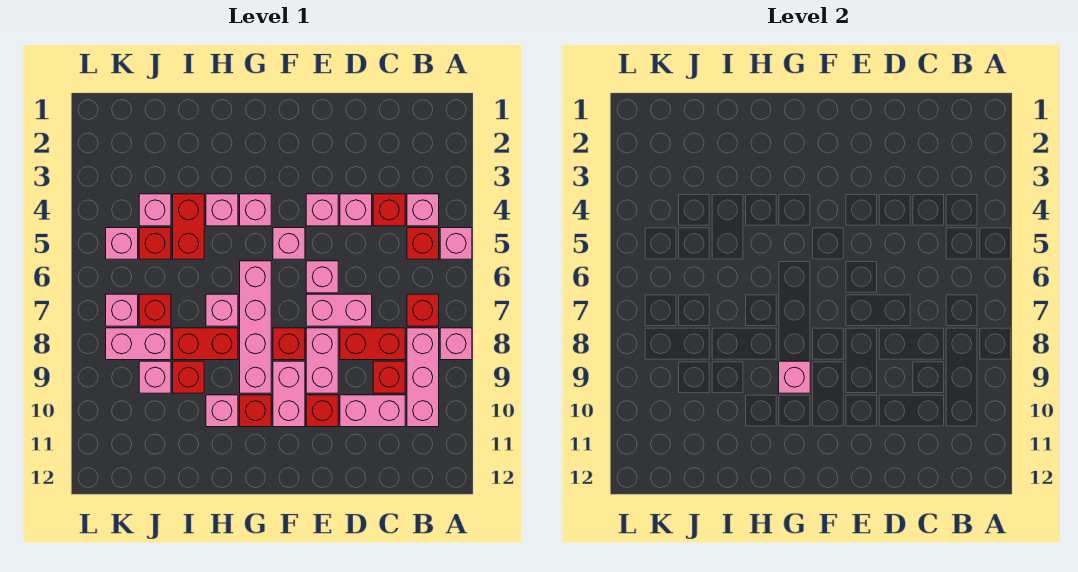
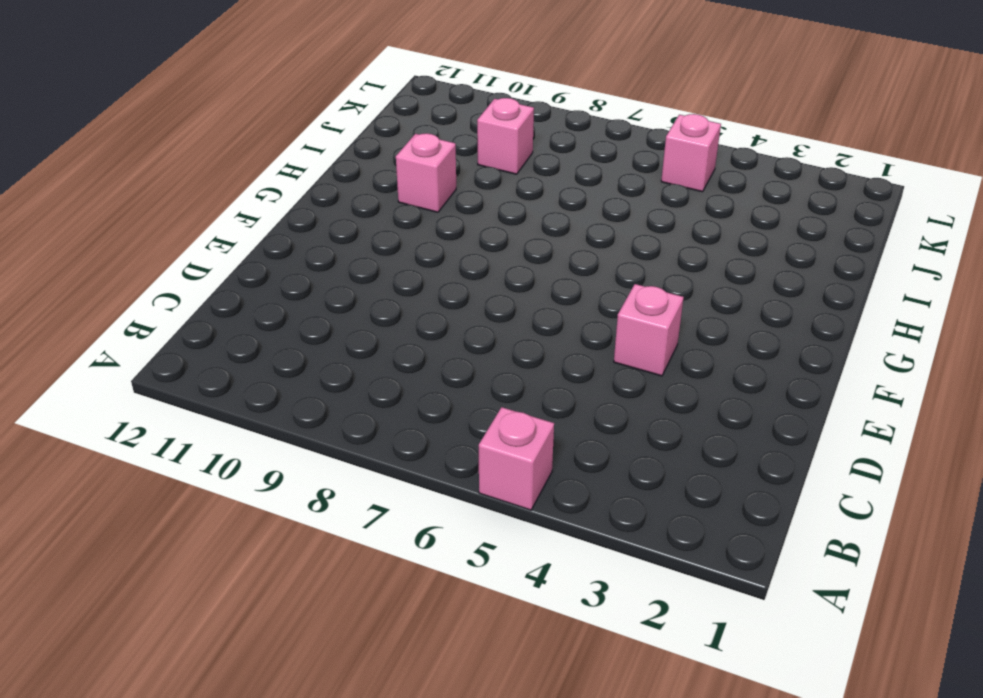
none -> pink brick A8 level 1
none -> pink brick B4 level 1
none -> red brick B5 level 1
none -> red brick B7 level 1

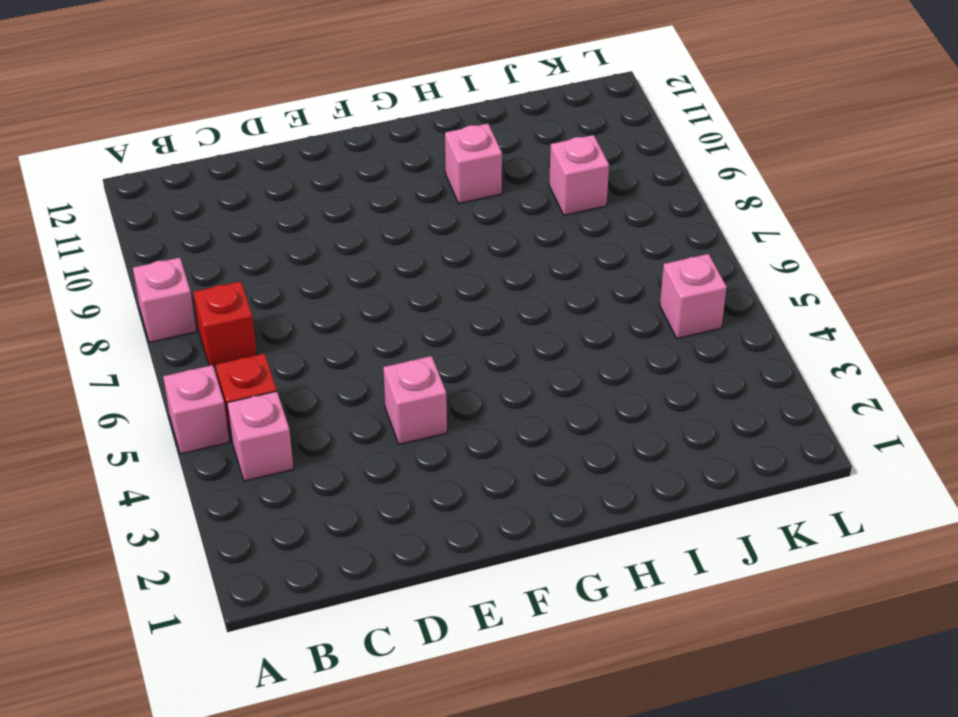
none -> pink brick B8:B10 level 1
none -> red brick C4 level 1
none -> red brick C8:D8 level 1
none -> red brick C9 level 1

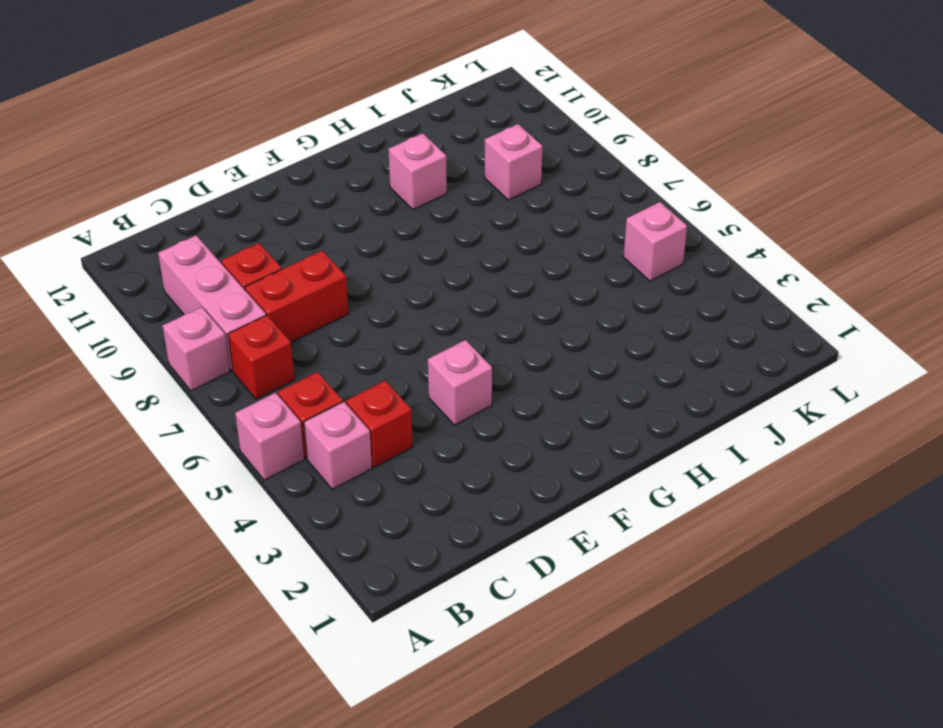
none -> pink brick C10:D10 level 1
none -> pink brick D4 level 1
none -> pink brick D7:E7 level 1
none -> pink brick E6 level 1

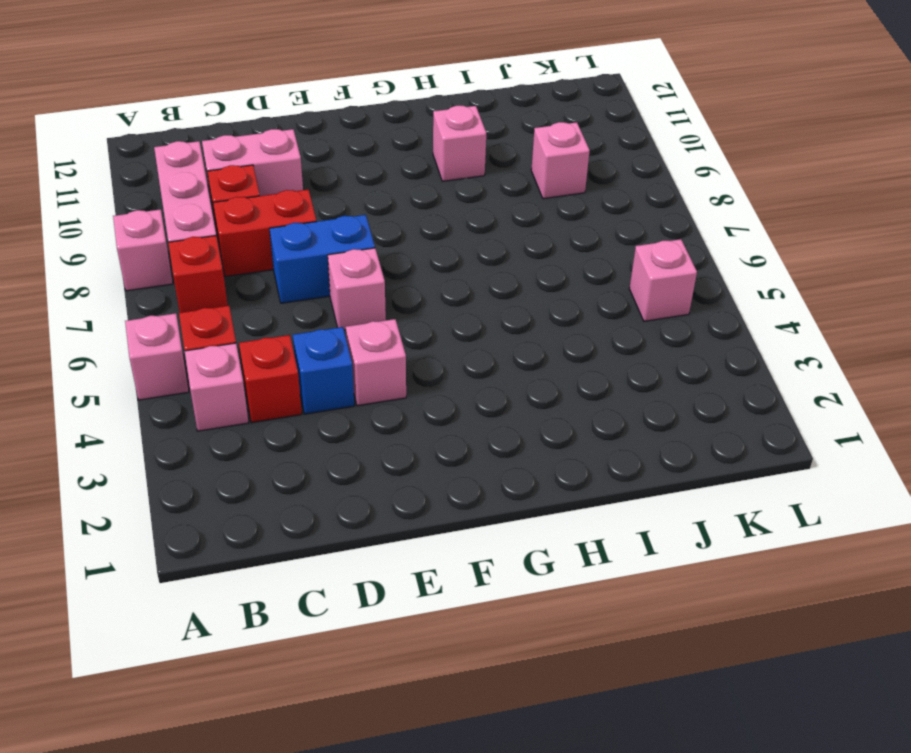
blue brick D4 level 1 -> pink brick D4 level 1
blue brick D7:E7 level 1 -> pink brick D7:E7 level 1
none -> pink brick E8:E9 level 1
none -> red brick E10 level 1
none -> pink brick F5 level 1
none -> red brick F8 level 1

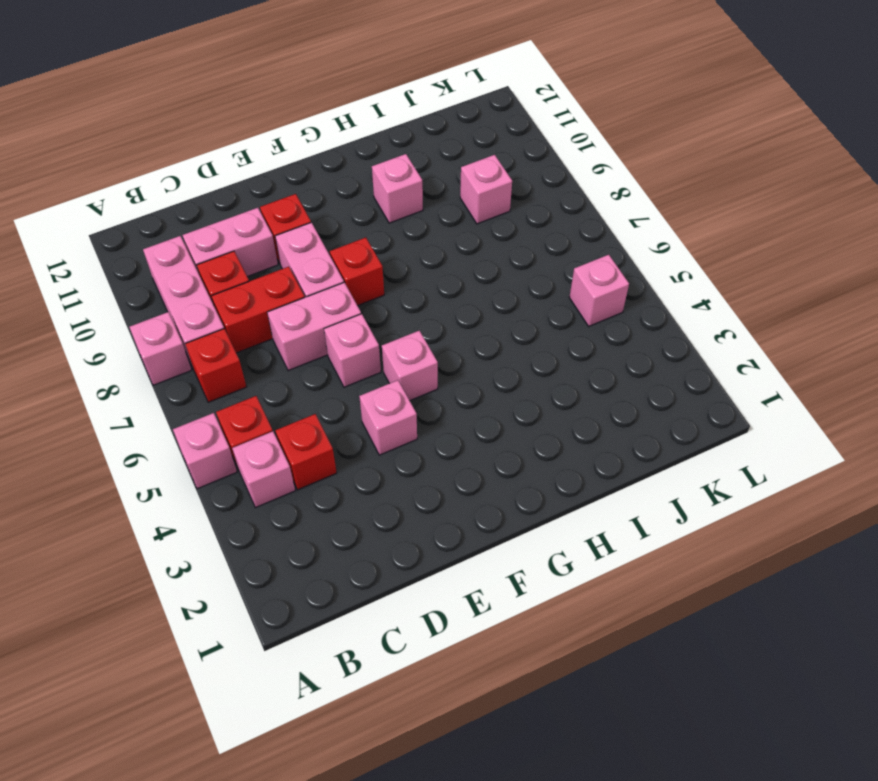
none -> pink brick D4 level 1
none -> pink brick F9:F10 level 1
none -> pink brick G4 level 1
none -> pink brick G6:G9 level 1

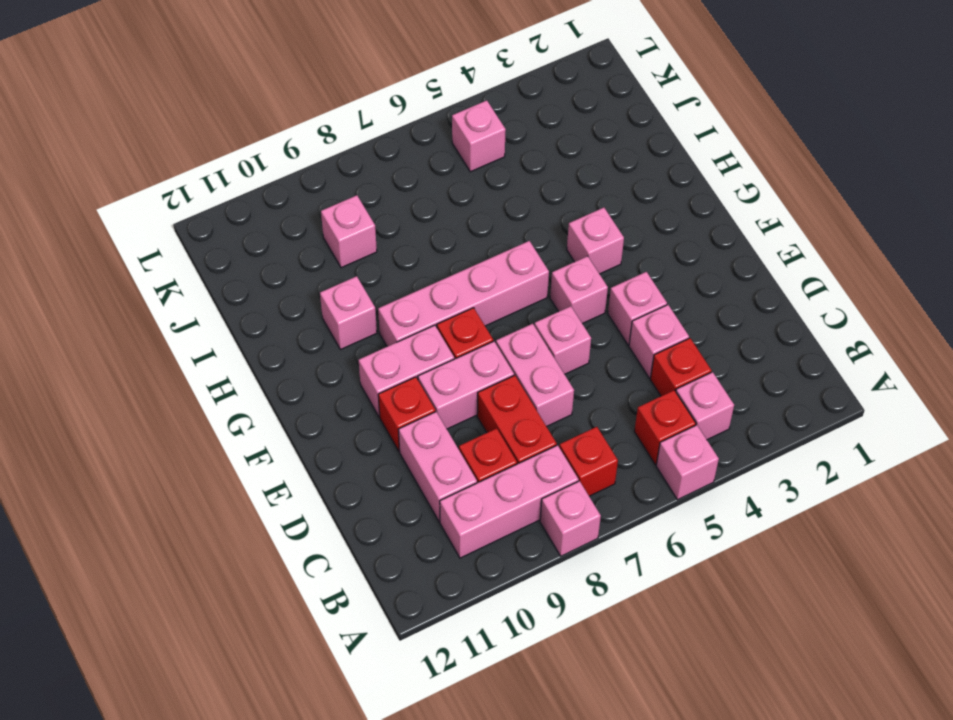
none -> red brick G10 level 1
none -> pink brick H4 level 1
none -> pink brick H7 level 1
none -> red brick H8:I8 level 1

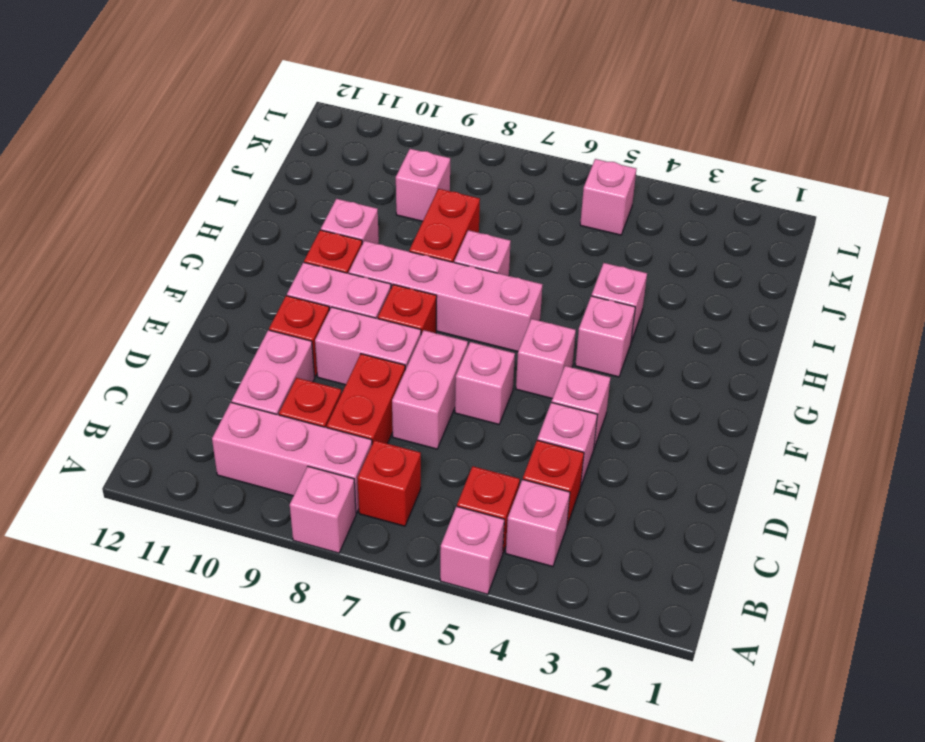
none -> red brick I4:I5 level 1
none -> red brick I9 level 1
none -> pink brick J4 level 1
none -> red brick J5 level 1

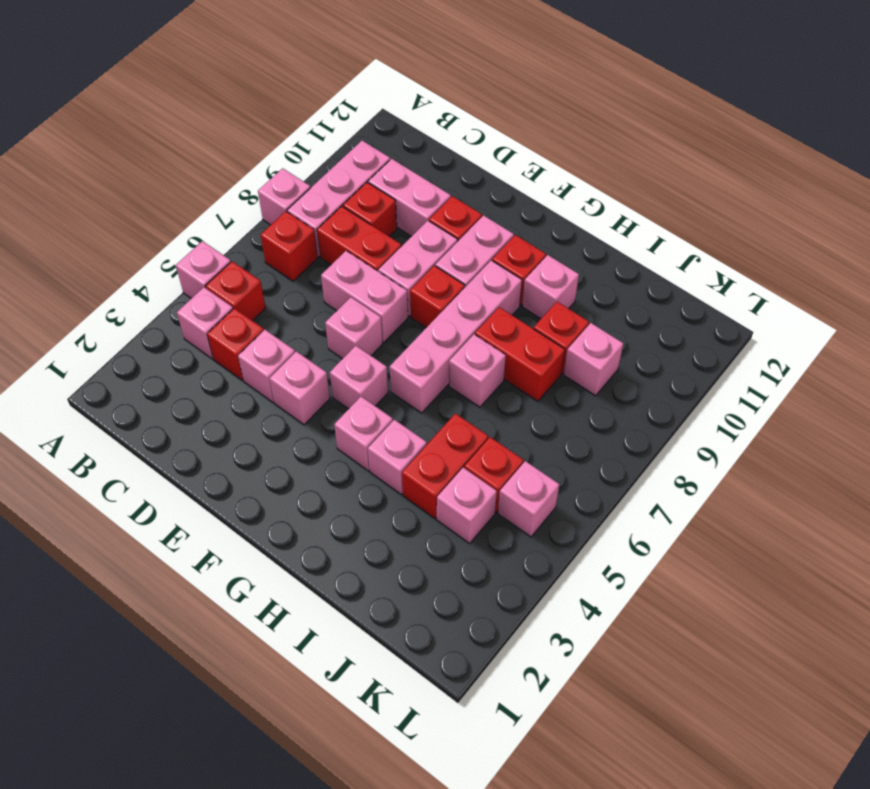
none -> red brick J7 level 1
none -> pink brick J8:K8 level 1
none -> pink brick K7 level 1
none -> pink brick G9 level 2

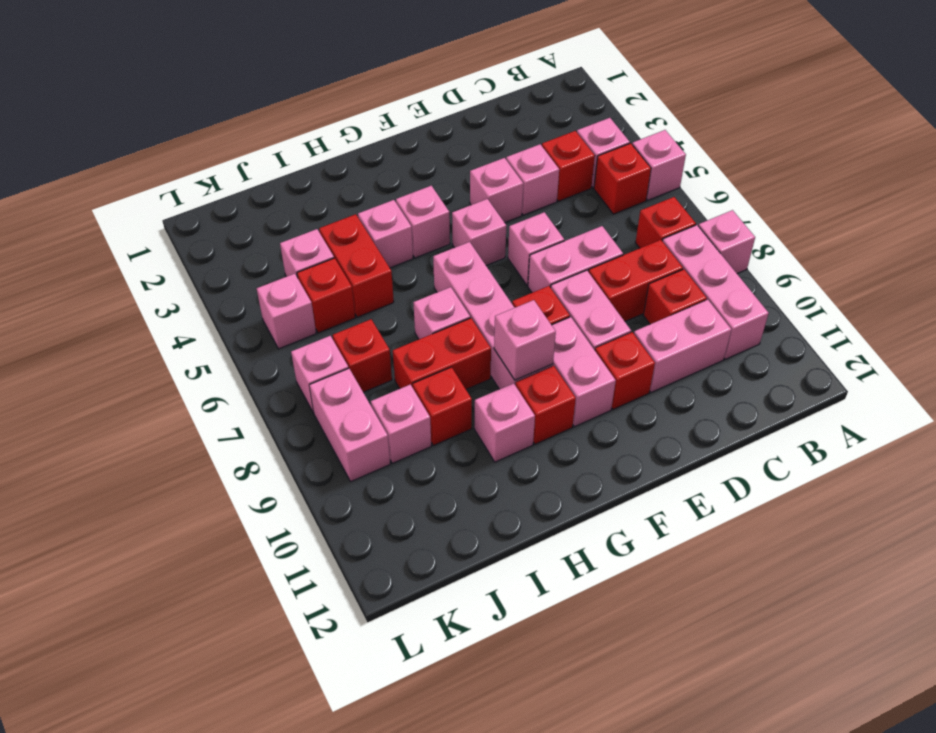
pink brick K8:K9 level 1 -> pink brick J8:K8 level 1

